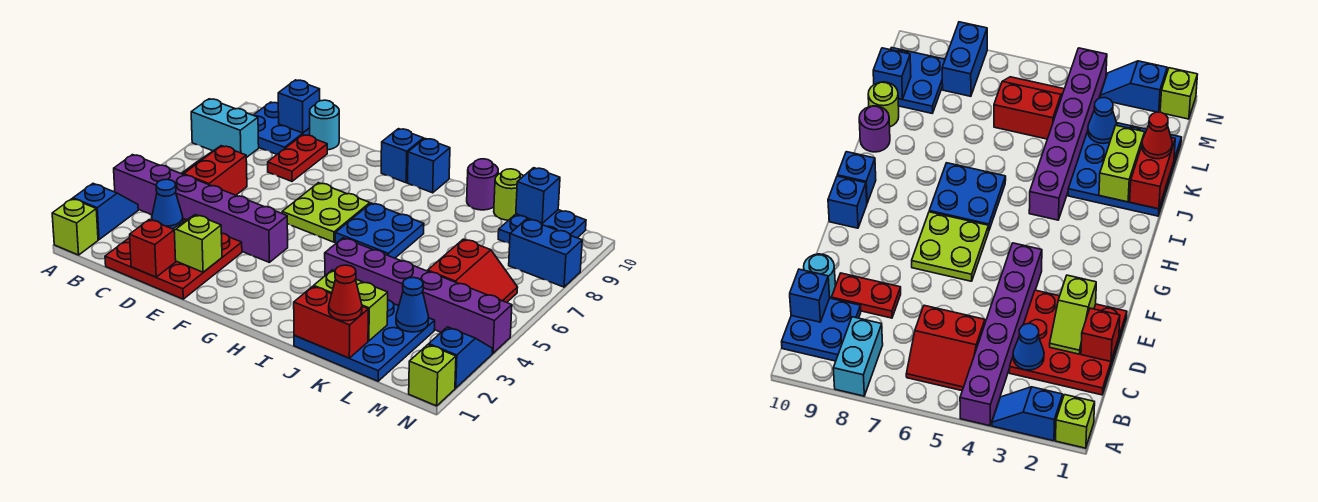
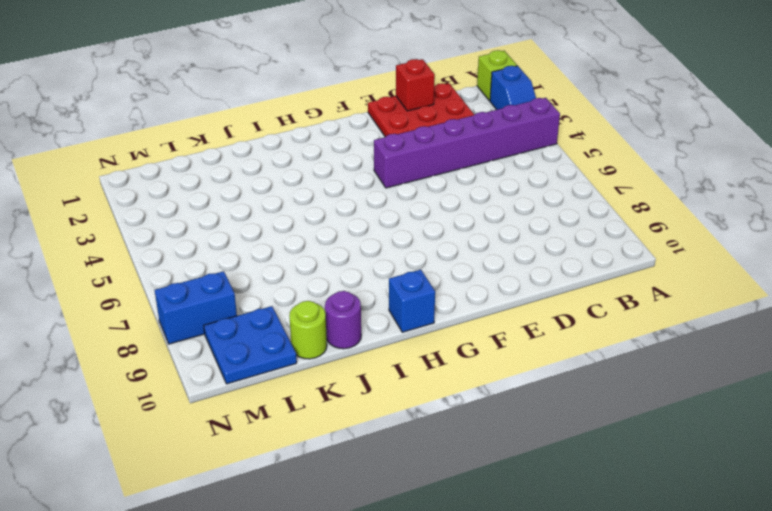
none -> cyan brick A8:B8 level 1
none -> red slope B5:C6 level 1 top C
none -> blue plate B9:C10 level 1
none -> red plate D8:D9 level 1

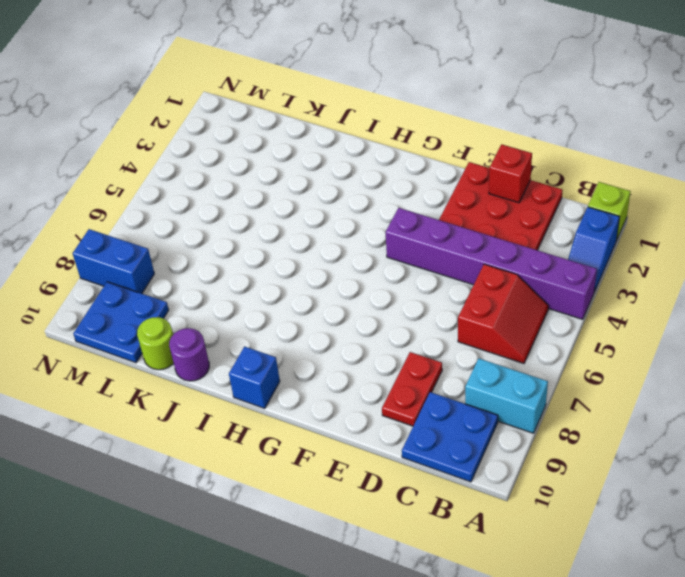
none -> cyan round brick D10 level 1
none -> lime plate F6:G7 level 1
none -> blue brick G10 level 1
none -> blue plate H6:I7 level 1

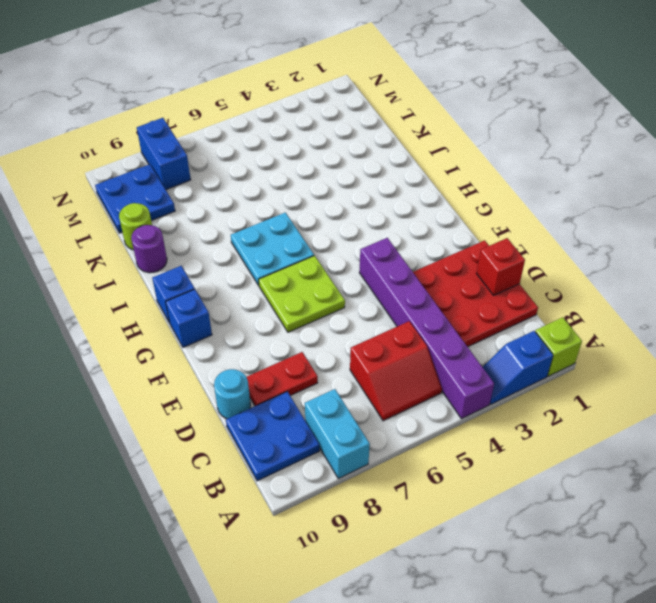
cyan plate H6:I7 level 1 -> blue plate H6:I7 level 1
none -> purple brick I4:N4 level 1
none -> blue plate J1:L3 level 1
none -> red slope L5:M6 level 1 top L
none -> lime brick N1 level 1

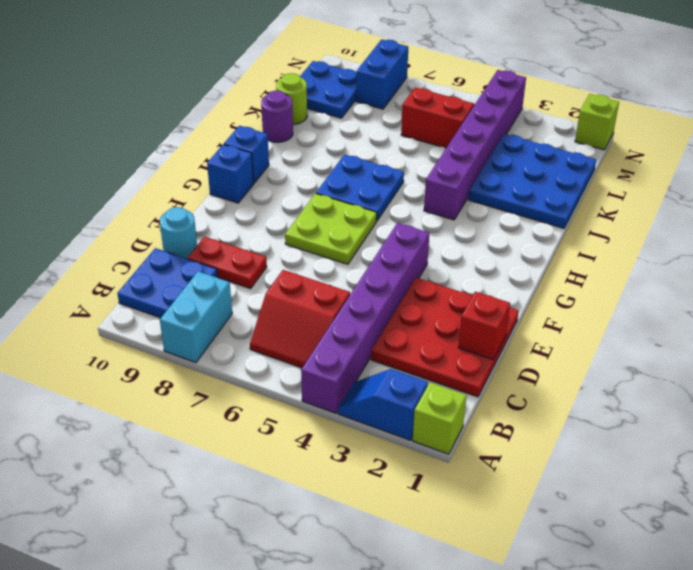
none -> blue slope N2:N3 level 1 top 2
none -> blue cone C3 level 2
none -> blue brick C10 level 2
none -> lime slope D2:E2 level 2 top E

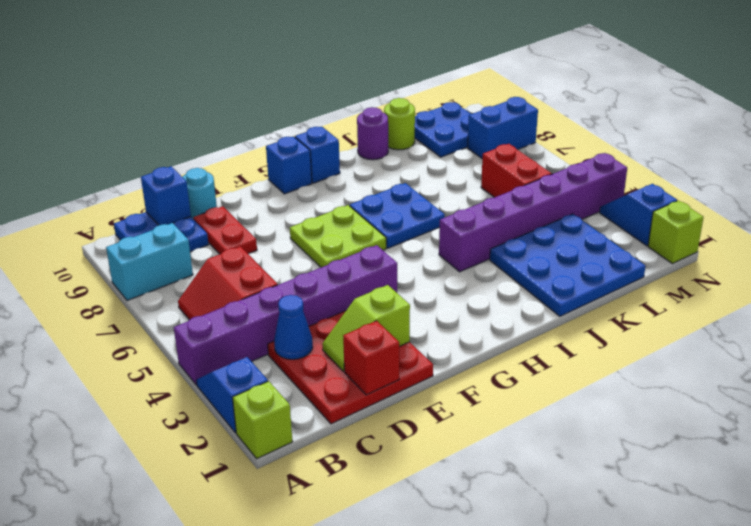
none -> red brick J1:K1 level 2
none -> lime brick J2:K2 level 2
none -> blue cone L3 level 2
none -> blue brick L10 level 2

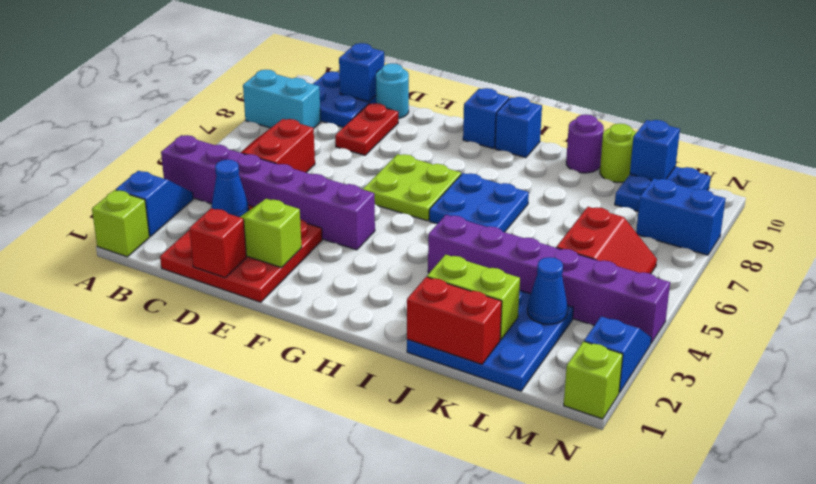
none -> red cone K1 level 3

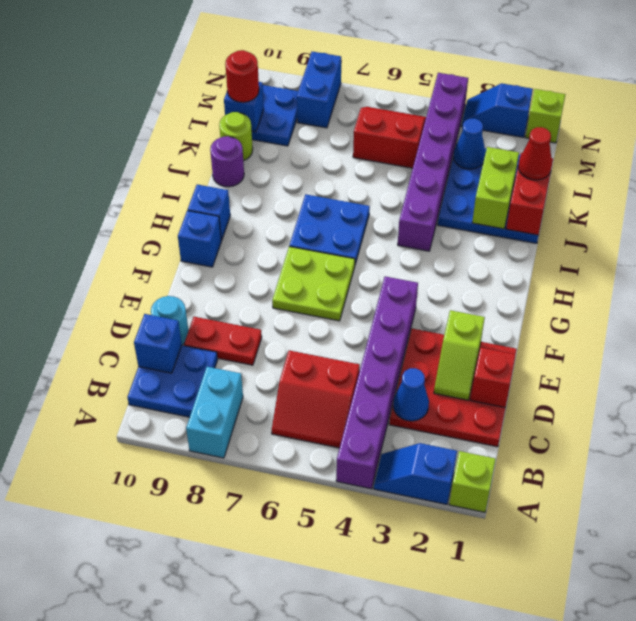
red round brick L10 level 3 -> none

